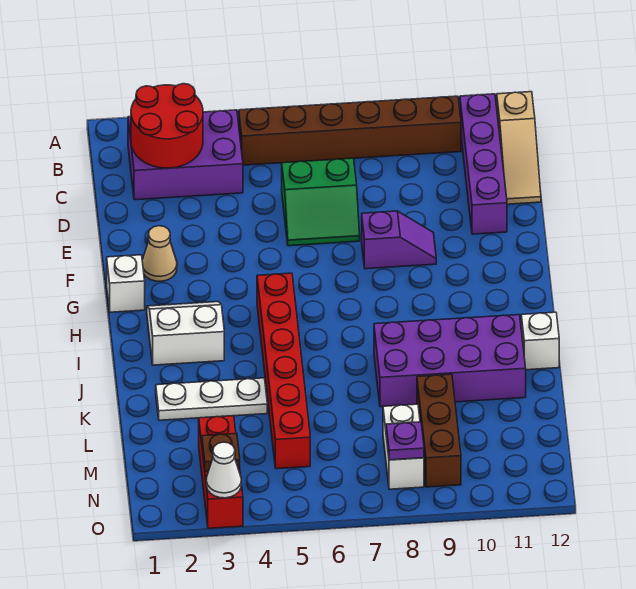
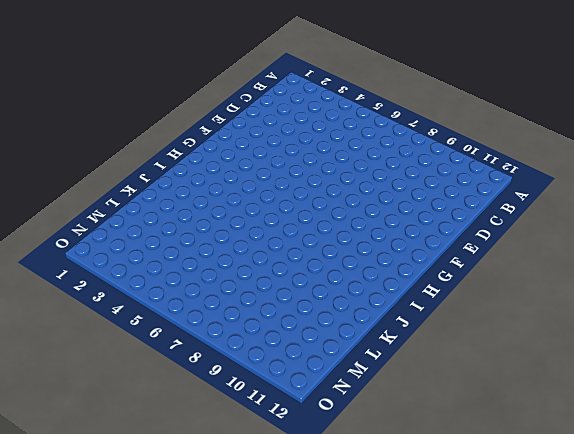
none -> purple brick B2:C4 level 1
none -> brown brick B5:B10 level 1
none -> purple brick B11:E11 level 1

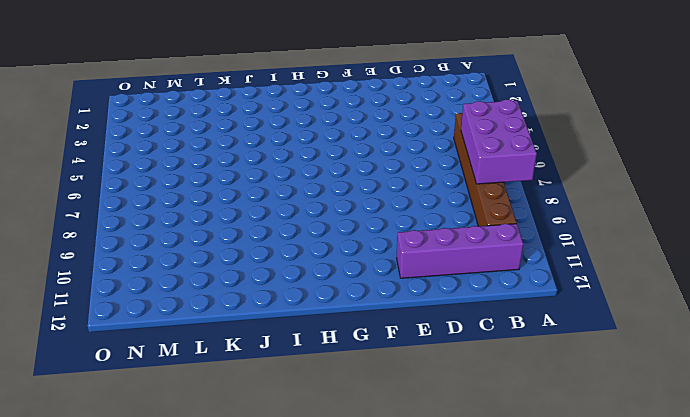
purple brick A6:B8 level 2 -> purple brick B2:C4 level 1
none -> tan slope B12:D12 level 1 top B
none -> green slope D6:E7 level 1 top D
none -> tan cone F2 level 1

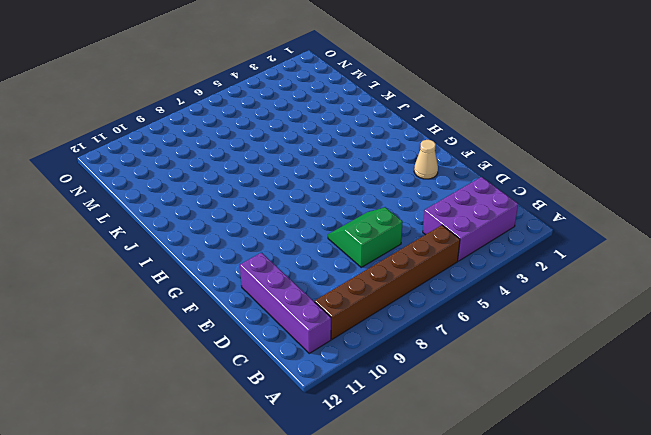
none -> tan slope B12:D12 level 1 top B
none -> purple slope F8:F9 level 1 top 8
none -> white brick G1 level 1

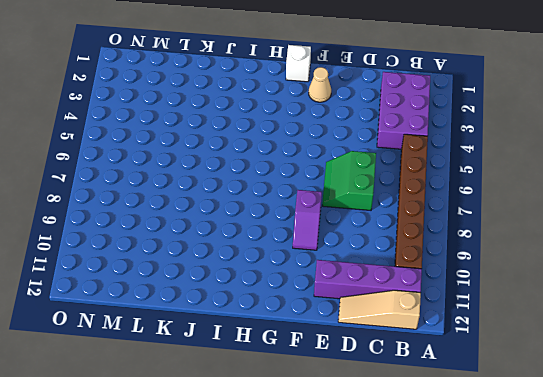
none -> white slope H2:I3 level 1 top I
none -> red brick H5:M5 level 1
none -> purple brick J8:K11 level 1

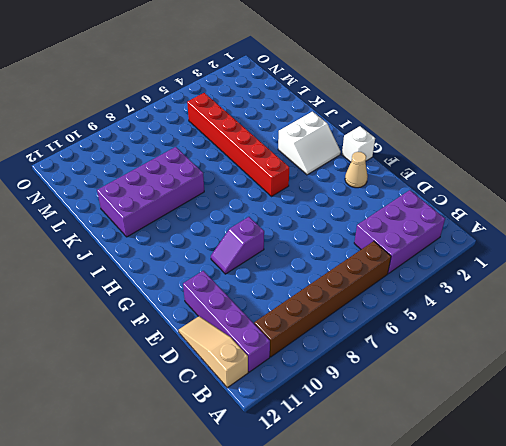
none -> green slope D6:E7 level 1 top D
none -> white brick J12 level 1
none -> white plate K2:K4 level 1

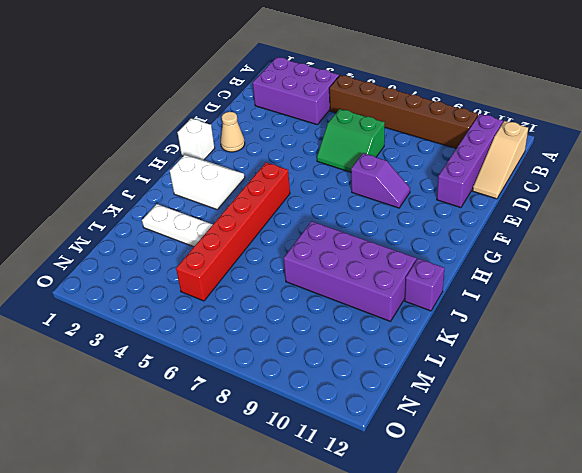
purple brick J12 level 1 -> white brick J12 level 1
none -> brown brick L9:N9 level 1
none -> red brick M3:O3 level 1
none -> white brick M8:N8 level 1

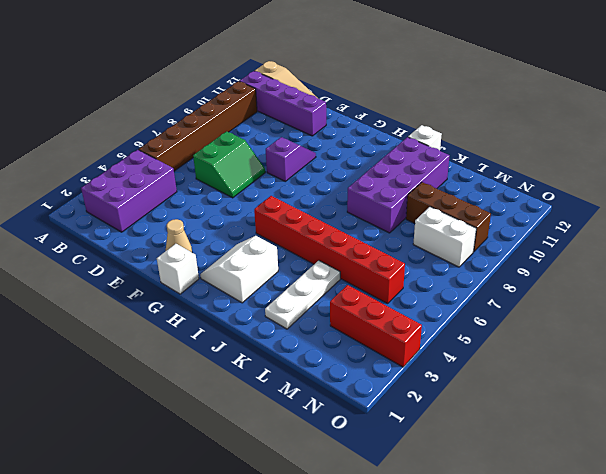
none -> red round brick B2:C3 level 2
none -> brown plate N3 level 2
none -> purple plate N8 level 2

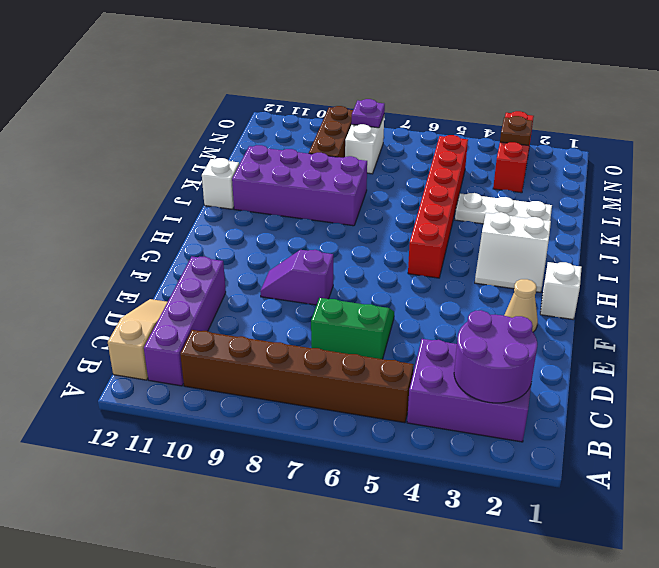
purple round brick B2:C3 level 2 -> red round brick B2:C3 level 2
none -> white cone O3 level 2

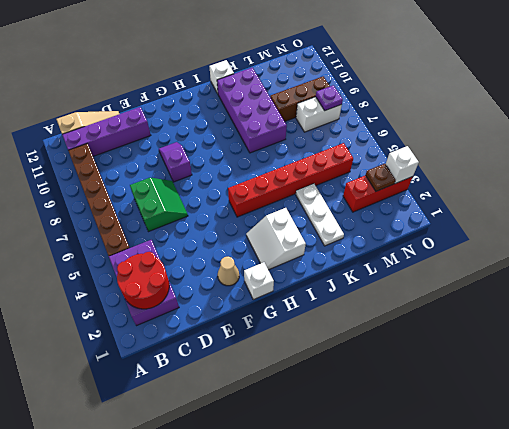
white brick O3 level 2 -> white cone O3 level 2

